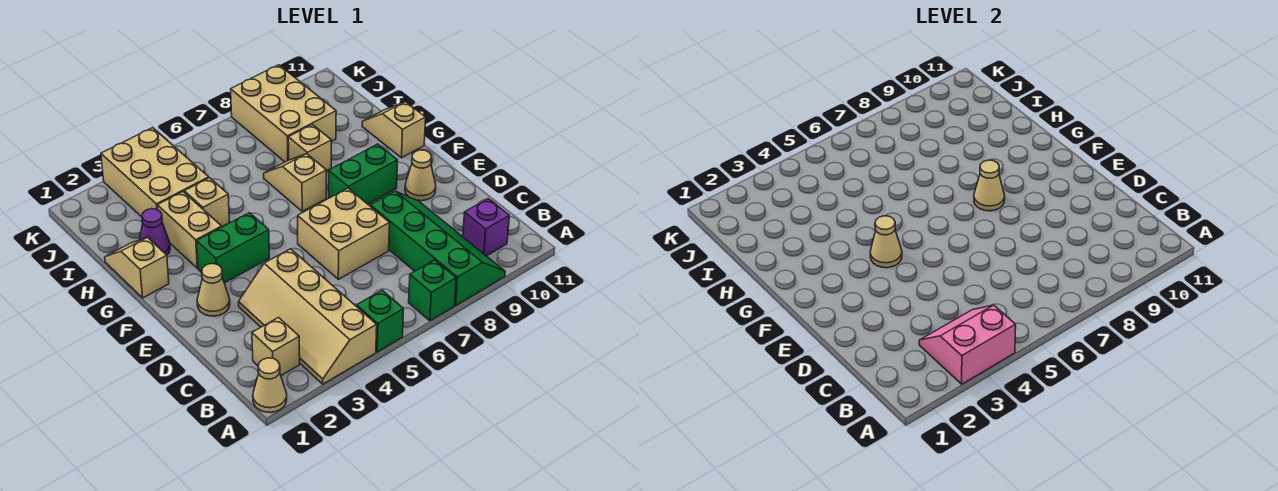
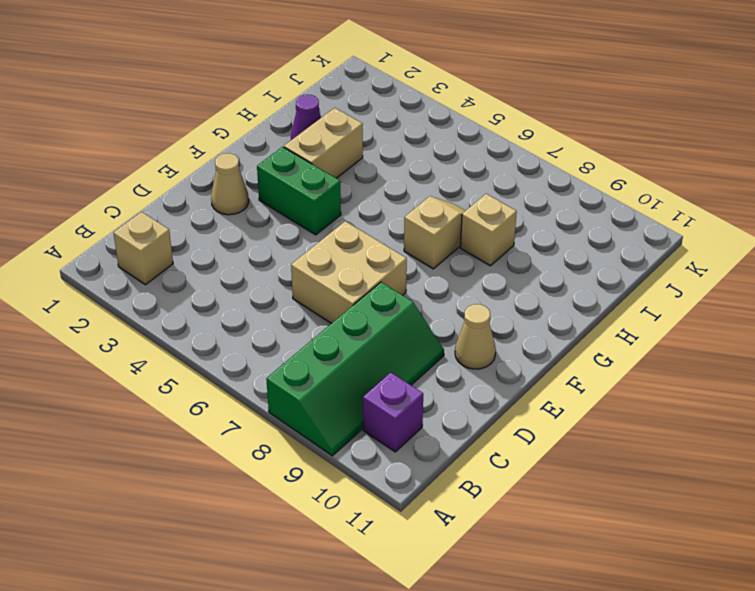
none -> tan cone A1 level 1
none -> tan slope A3:D4 level 1 top 4
none -> green brick A5 level 1

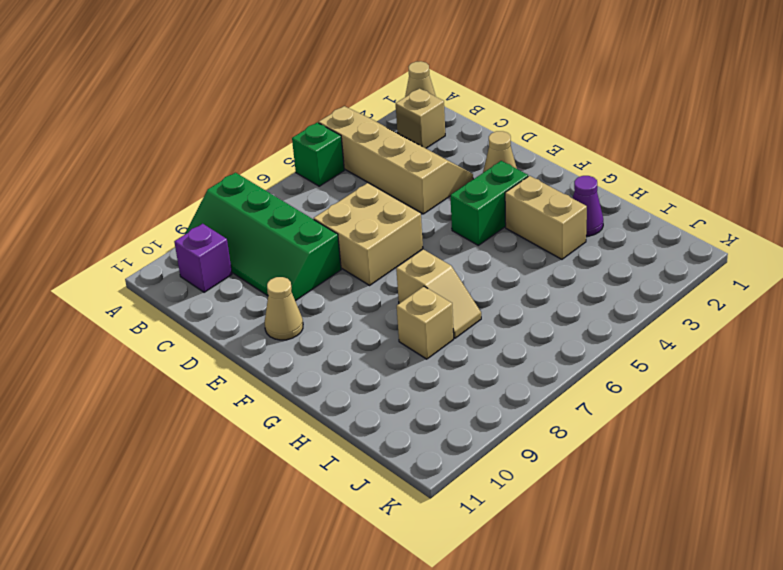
none -> green brick A7 level 1
none -> green brick F8:F9 level 1
none -> tan slope G1:H1 level 1 top G

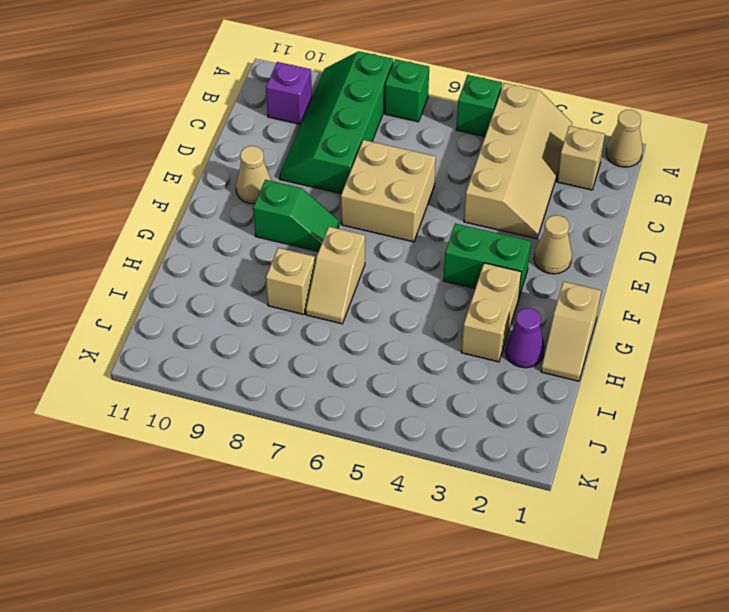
green slope F8:F9 level 1 top 9 -> green brick F8:F9 level 1
none -> tan slope G11:H11 level 1 top G
none -> tan brick H4 level 1
none -> tan brick I3:K4 level 1

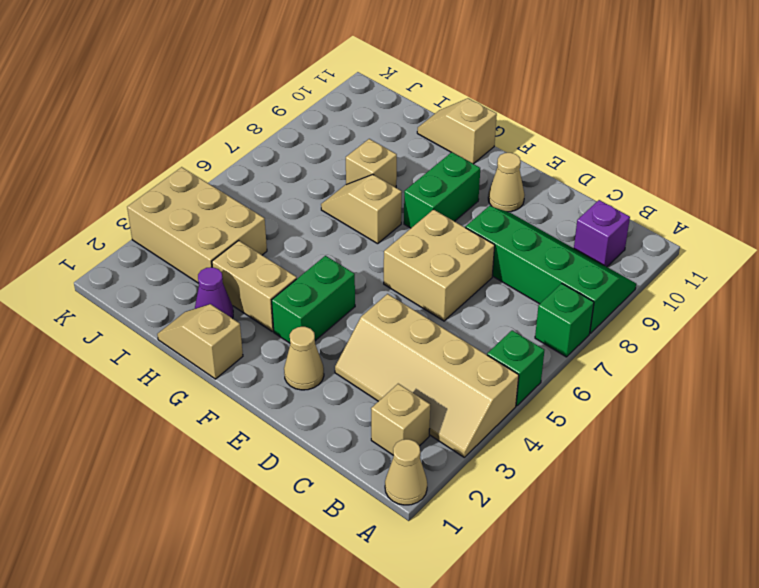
none -> tan brick H4 level 1
none -> tan brick I8:K9 level 1
none -> pink slope A3:B4 level 2 top A

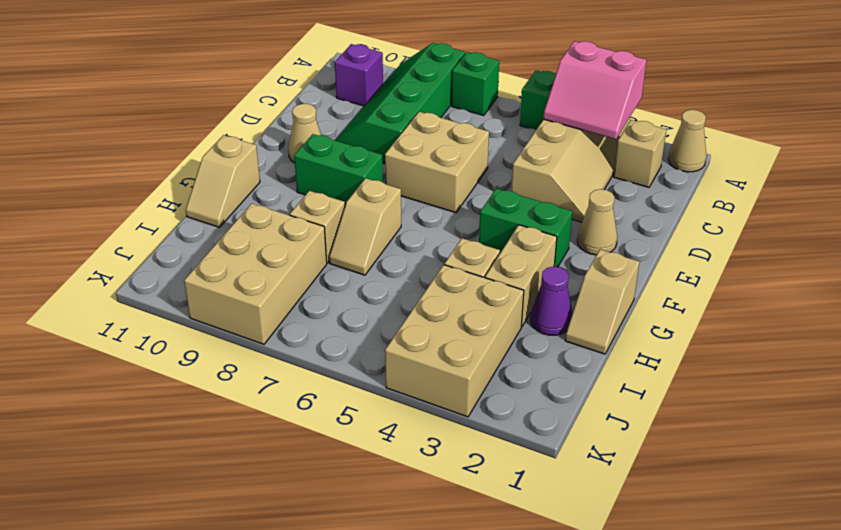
none -> tan cone F4 level 2
none -> tan cone F8 level 2

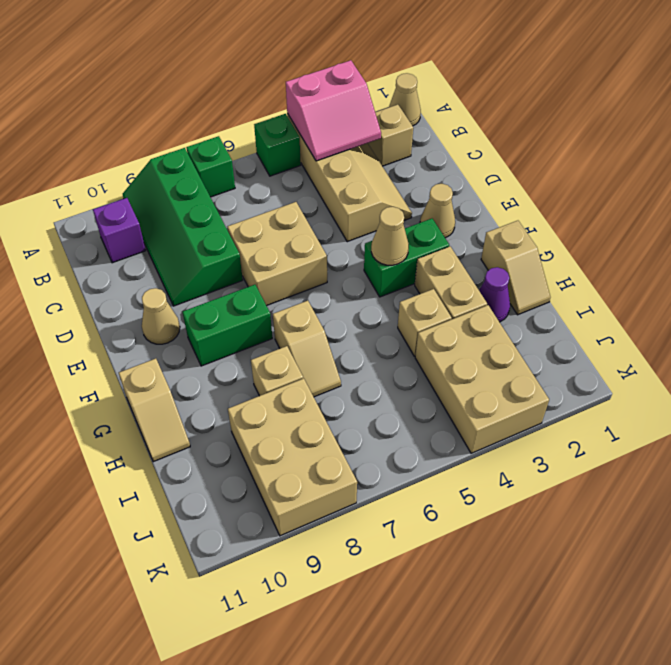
none -> tan cone F8 level 2

